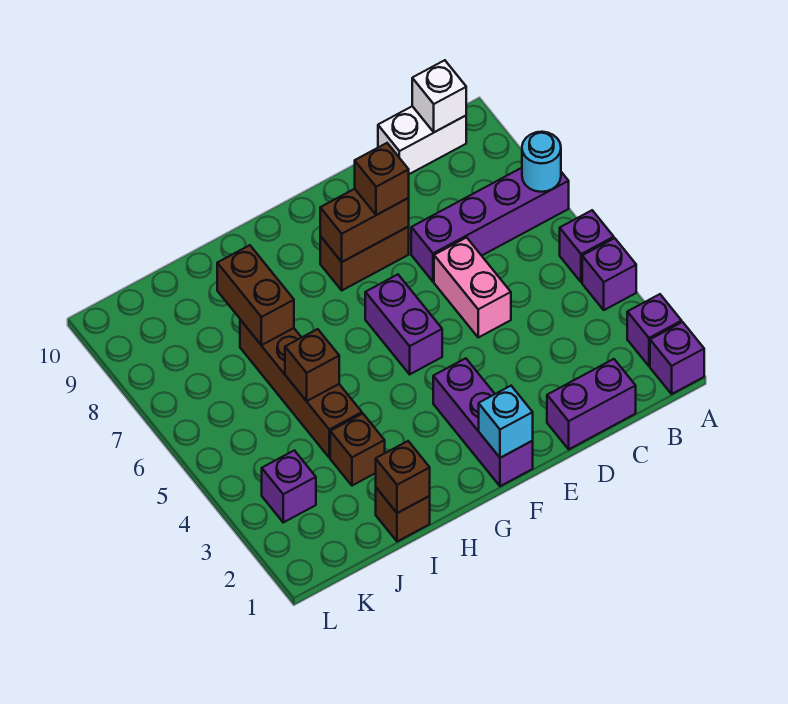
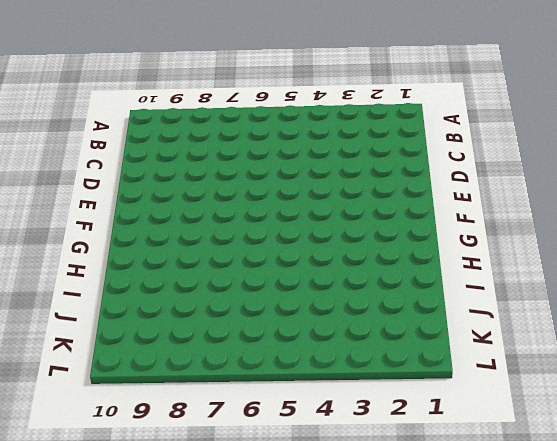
none -> purple brick A1 level 1
none -> purple brick A2 level 1
none -> purple brick A4 level 1

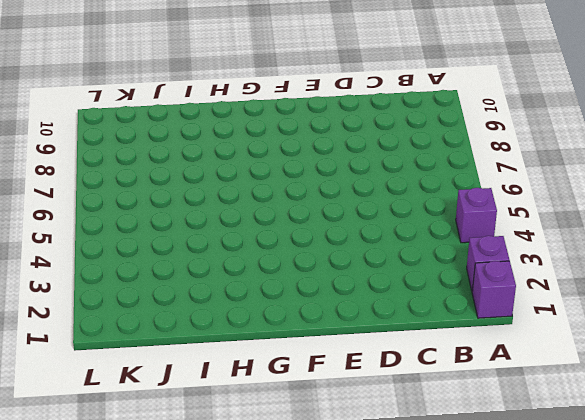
none -> purple brick A5 level 1
none -> purple brick A7:D7 level 1
none -> white brick B10:C10 level 1

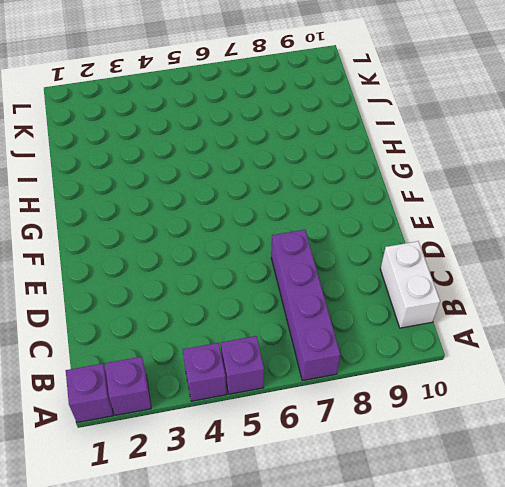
none -> purple brick C1:D1 level 1
none -> pink brick D5:D6 level 1
none -> brown brick E8:F8 level 1

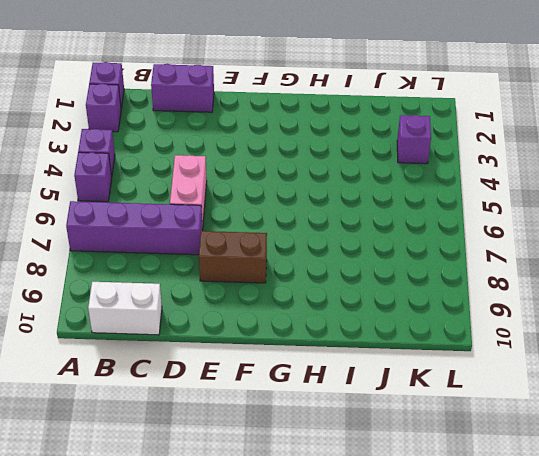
none -> purple brick F1:F3 level 1
none -> purple brick F5:F6 level 1
none -> brown brick I1 level 1

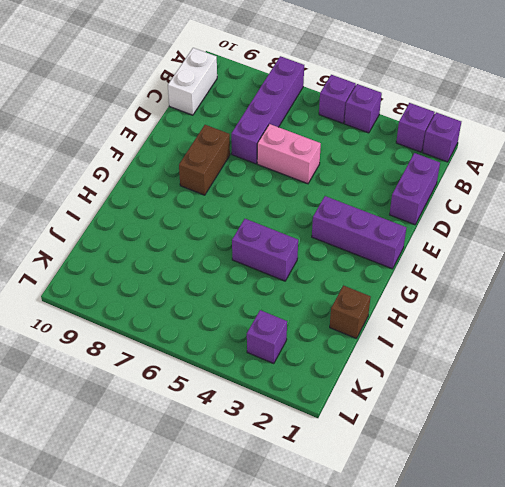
purple brick H4:H5 level 1 -> purple brick F5:F6 level 1
none -> brown brick I3 level 1
none -> brown brick I4:I7 level 1
none -> cyan round brick A7 level 2

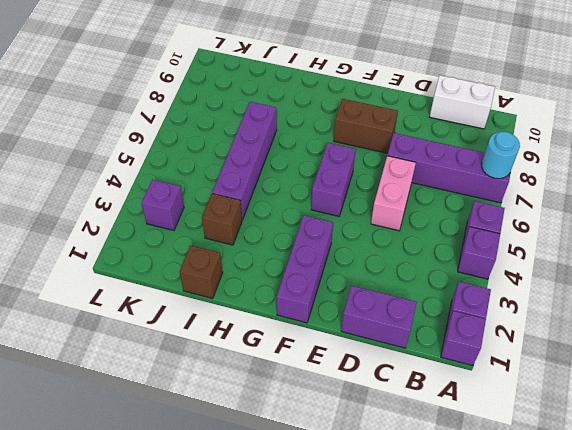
purple brick I4:I7 level 1 -> brown brick I4:I7 level 1
none -> white brick B10 level 2
none -> brown brick E8:F8 level 2
none -> cyan brick F1 level 2

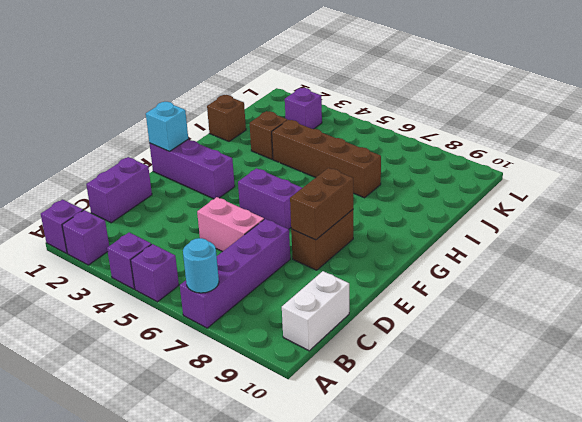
none -> white brick B10 level 2
none -> brown brick I1 level 2
none -> brown brick I5 level 2

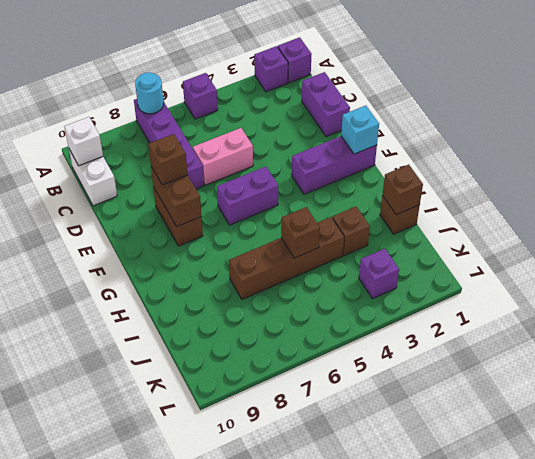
none -> purple brick A4 level 1
none -> brown brick I7:I8 level 2

